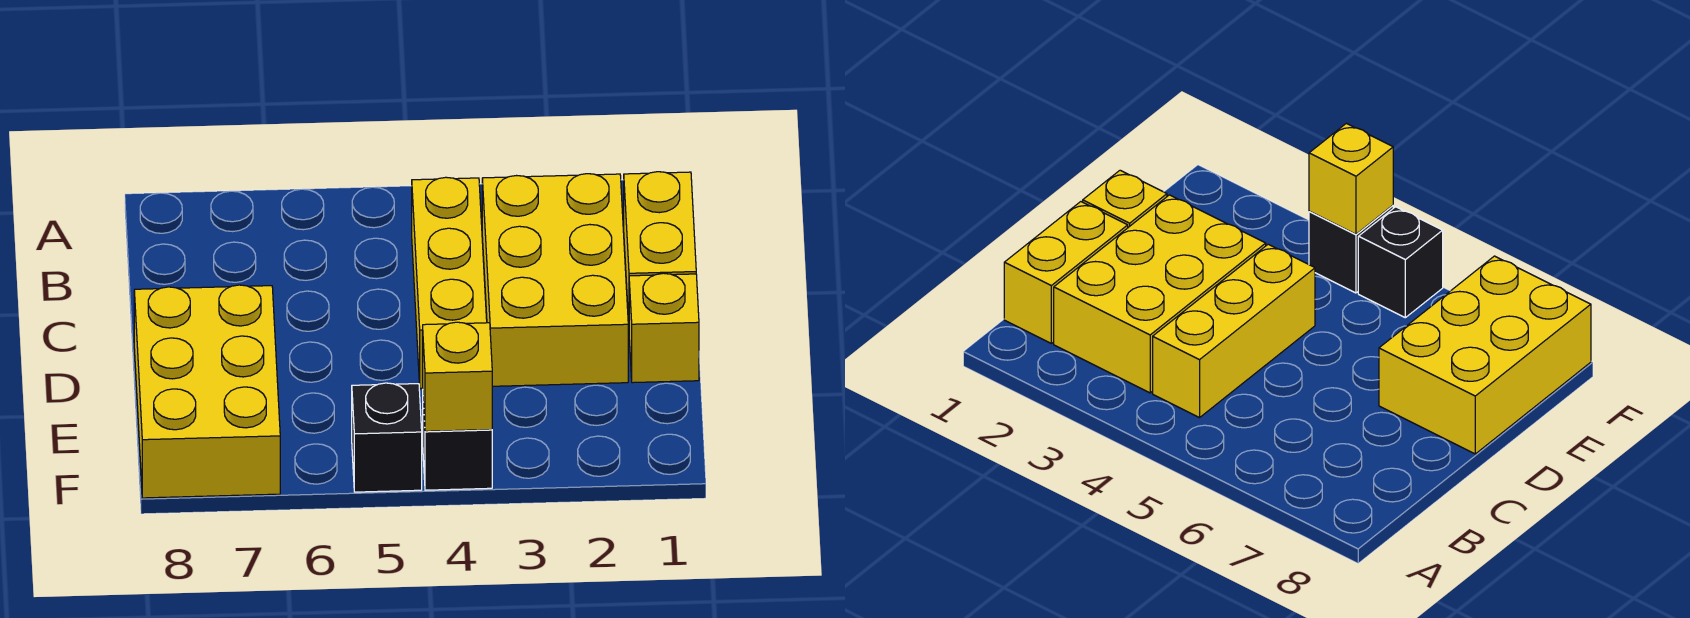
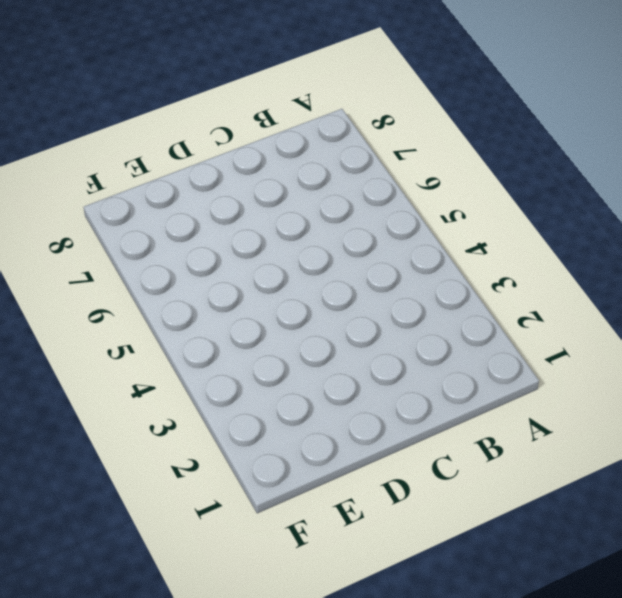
none -> yellow brick B1:C1 level 1
none -> yellow brick B2:D3 level 1

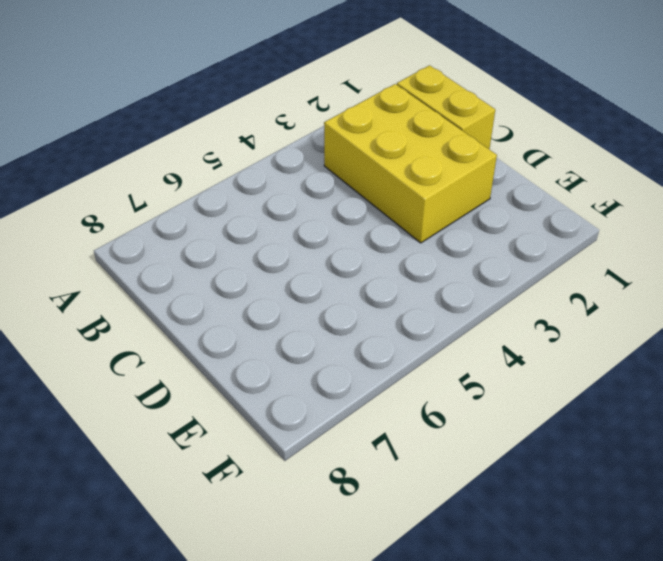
none -> yellow brick B4:D4 level 1
none -> yellow brick D1 level 1

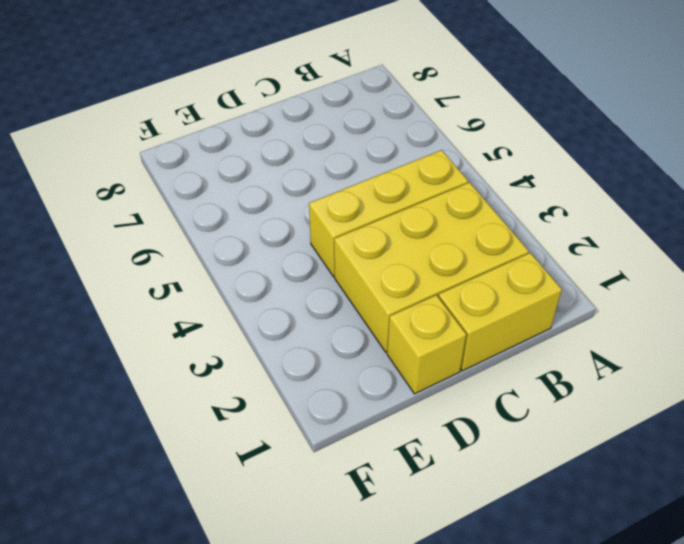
none -> yellow brick D7:F8 level 1
none -> black brick F4 level 1

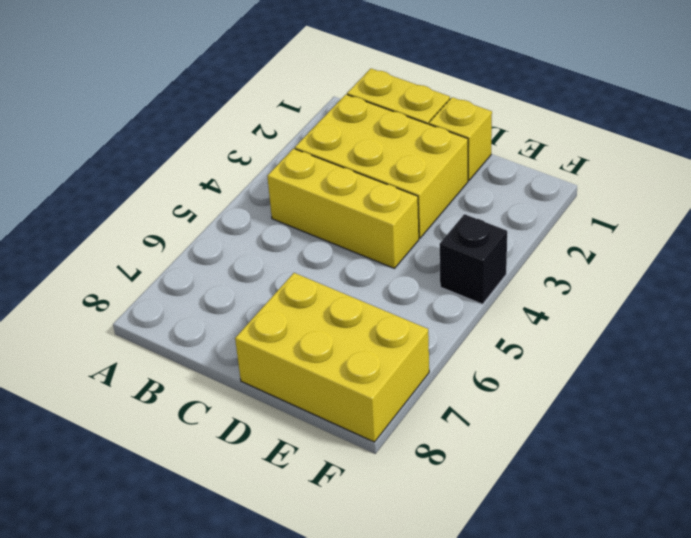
none -> black brick F5 level 1
none -> yellow brick F4 level 2

